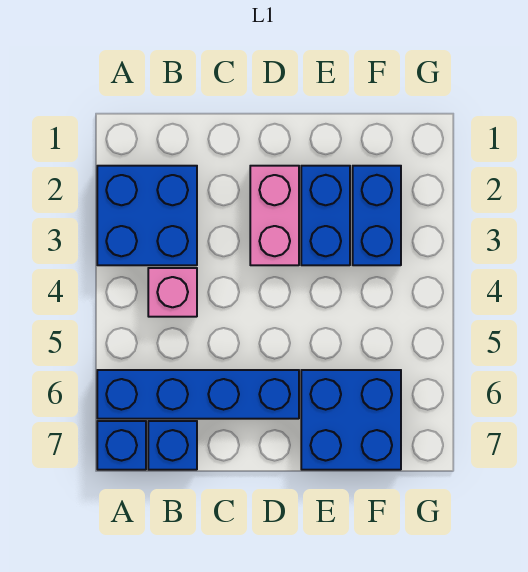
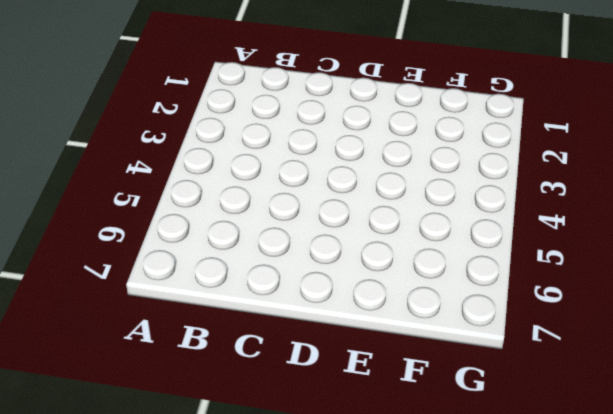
none -> blue brick A2:B3 level 1
none -> blue brick A6:D6 level 1

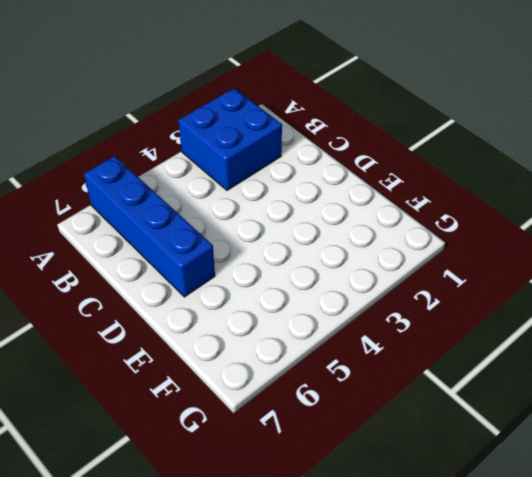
none -> blue brick A7 level 1
none -> pink brick B4 level 1

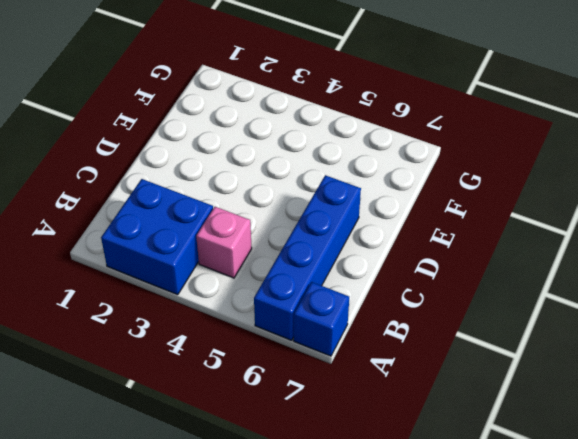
none -> blue brick B7 level 1
none -> pink brick D2:D3 level 1

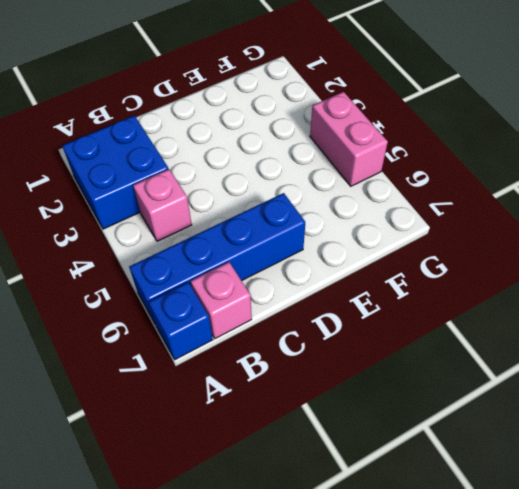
pink brick B7 level 1 -> blue brick B7 level 1
pink brick G4:G5 level 1 -> pink brick D2:D3 level 1
none -> blue brick E2:E3 level 1
none -> blue brick E6:F7 level 1

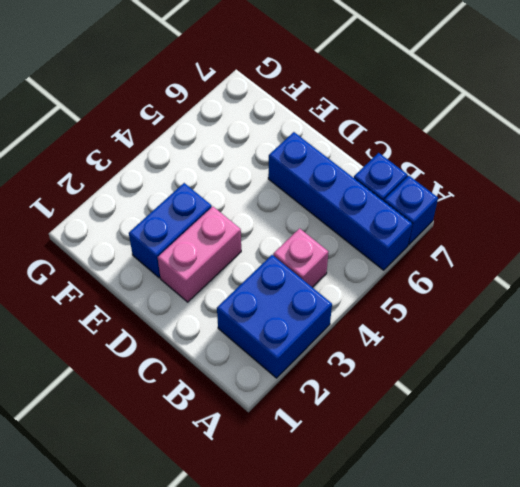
none -> blue brick E6:F7 level 1
none -> blue brick F2:F3 level 1

